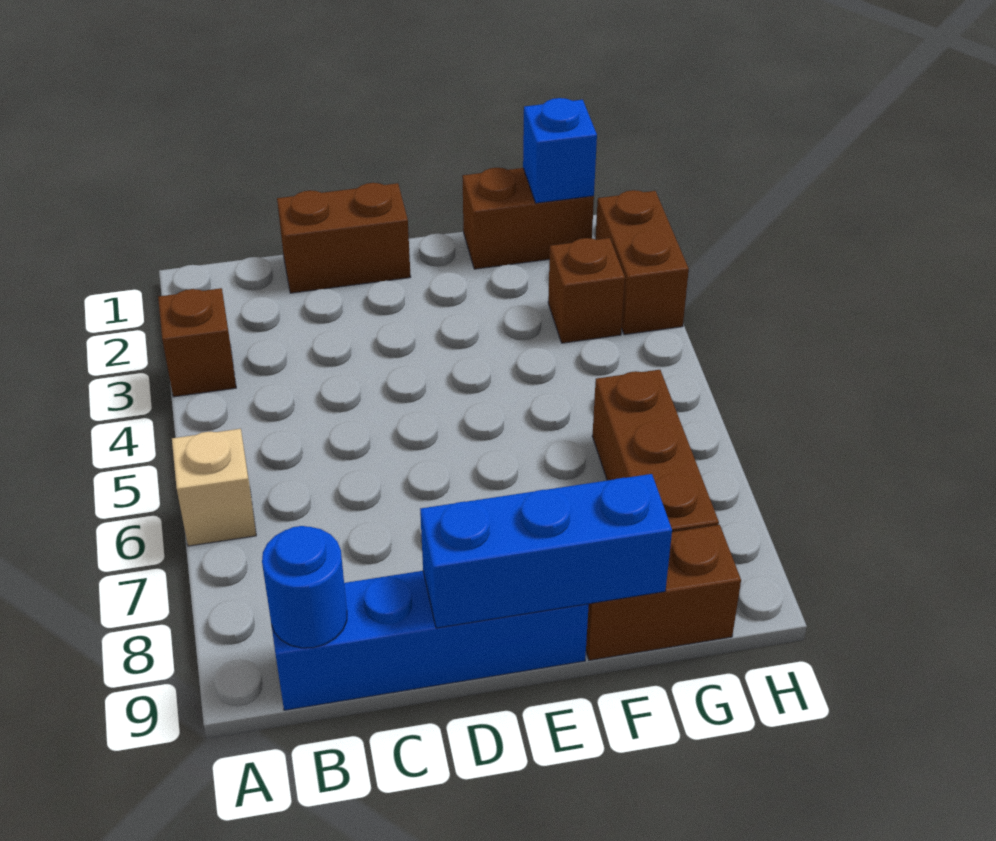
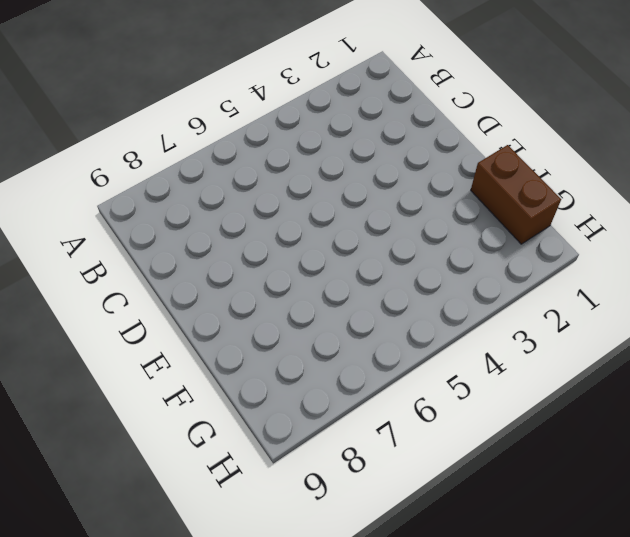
none -> brown brick A3 level 1
none -> tan brick A6 level 1
none -> blue brick B9:E9 level 1

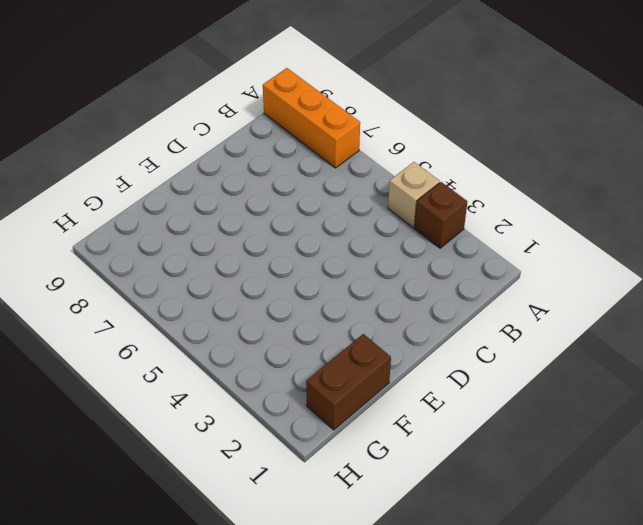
tan brick A4 level 1 -> tan brick A6 level 1
orange brick A7:A9 level 1 -> none
none -> blue brick B9:E9 level 1
none -> brown brick C1:D1 level 1
none -> brown brick F9:G9 level 1

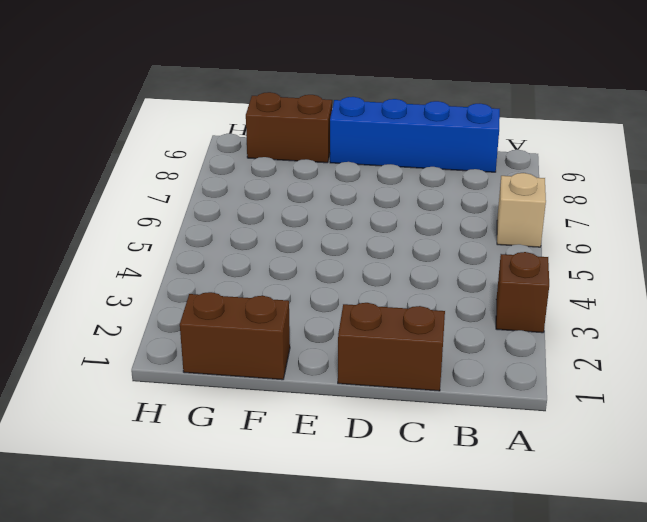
none -> brown brick G3 level 1
none -> brown brick G6:G8 level 1
none -> brown brick H2:H3 level 1

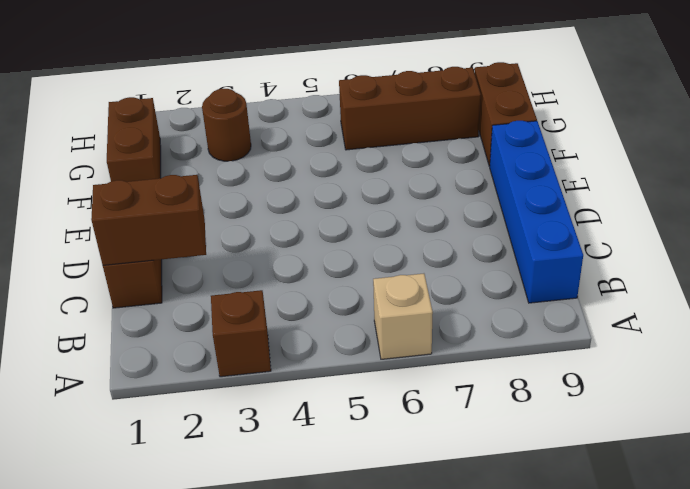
brown brick C1:C2 level 2 -> brown brick H2:H3 level 1
brown round brick G3 level 1 -> brown brick G3 level 1
none -> blue round brick B9 level 2
none -> blue brick D9:F9 level 2
none -> blue brick G1 level 2

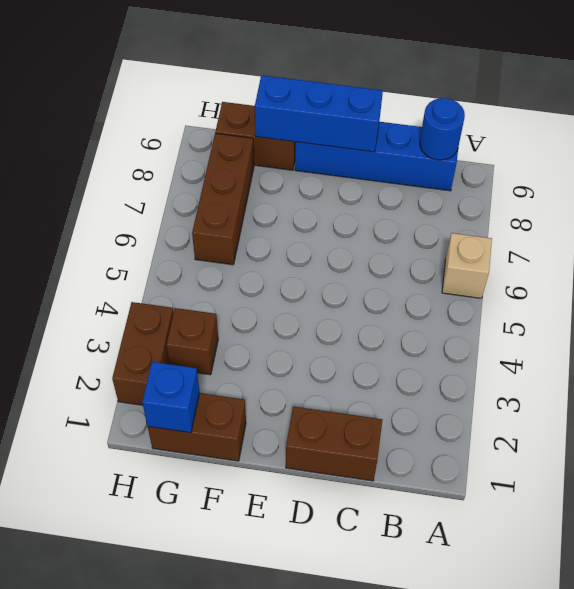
none -> brown brick A3 level 1

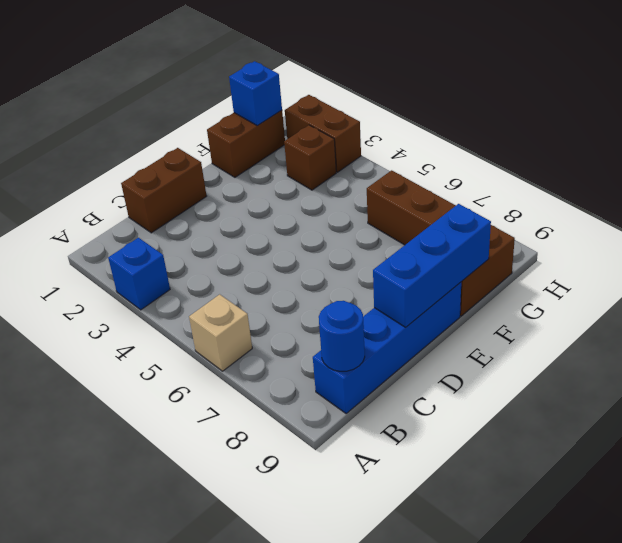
blue brick A3 level 1 -> brown brick A3 level 1

